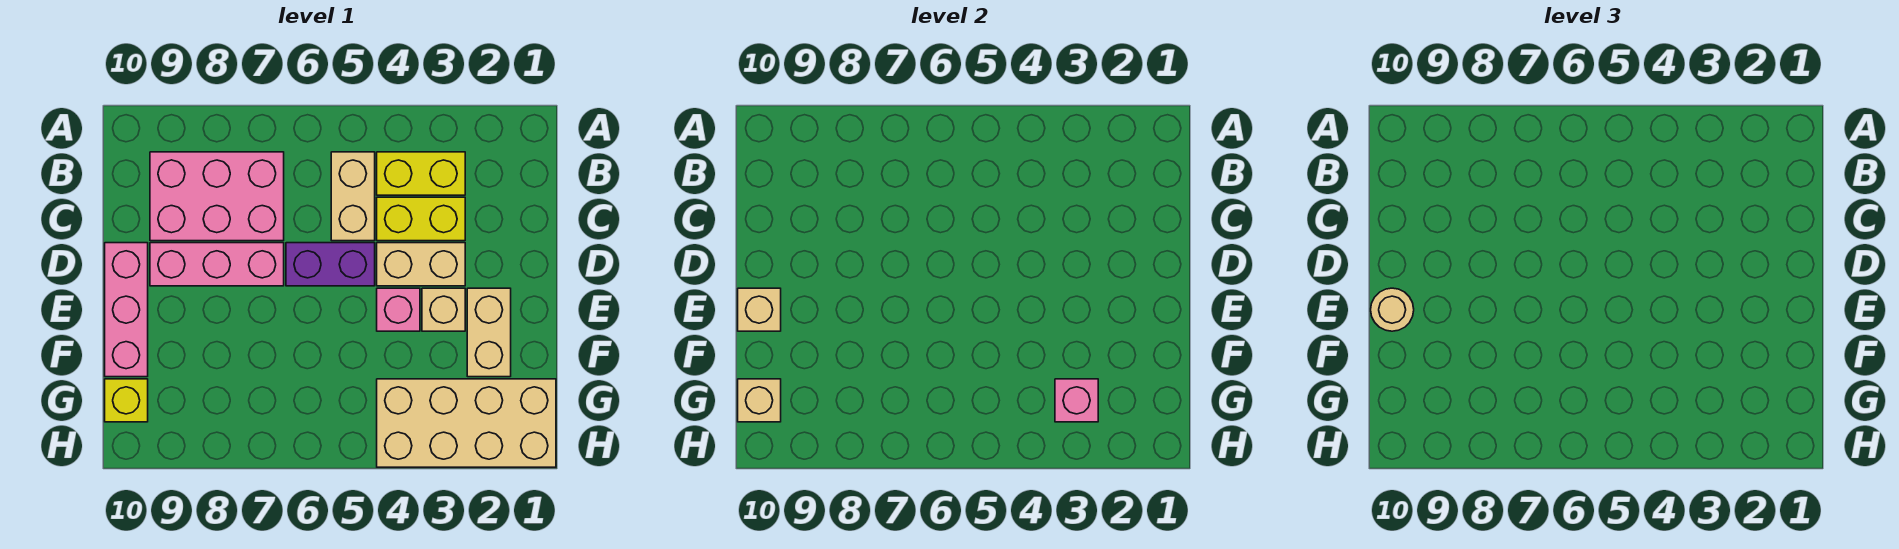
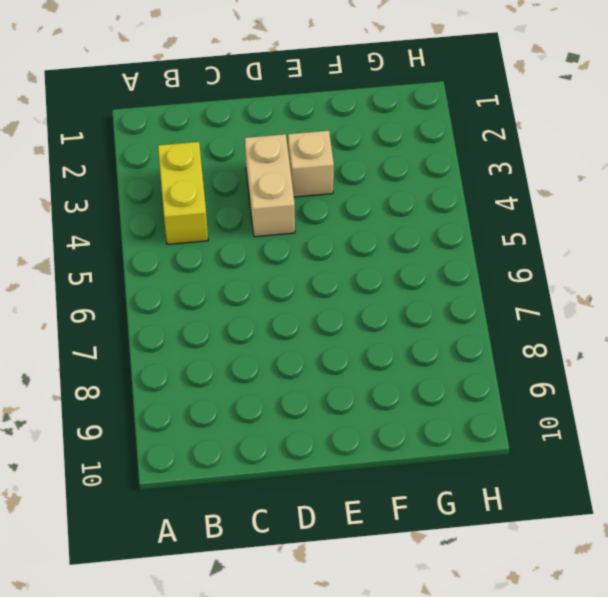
none -> tan brick B5:C5 level 1
none -> pink brick B7:C9 level 1
none -> yellow brick C3:C4 level 1

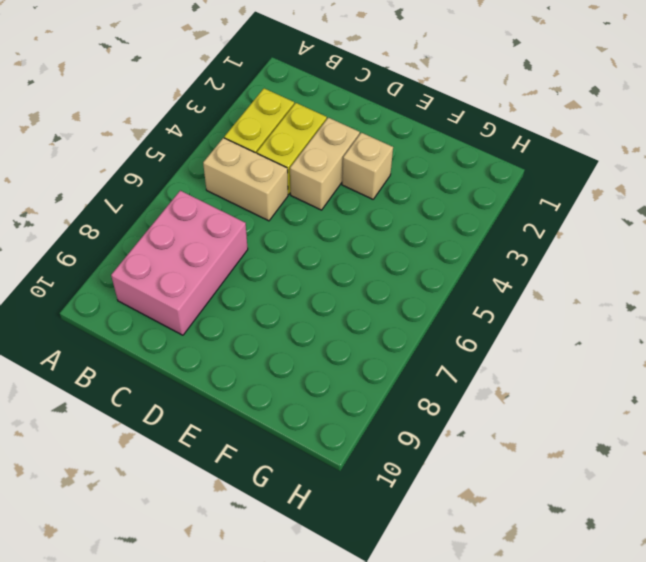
none -> purple brick D5:D6 level 1
none -> pink brick D7:D9 level 1
none -> pink brick D10:F10 level 1

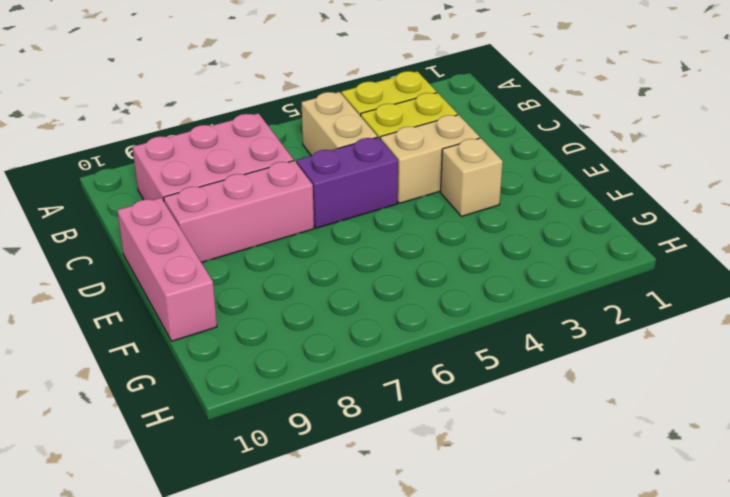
none -> tan brick E2:F2 level 1
none -> pink brick E4 level 1
none -> tan brick G1:H4 level 1

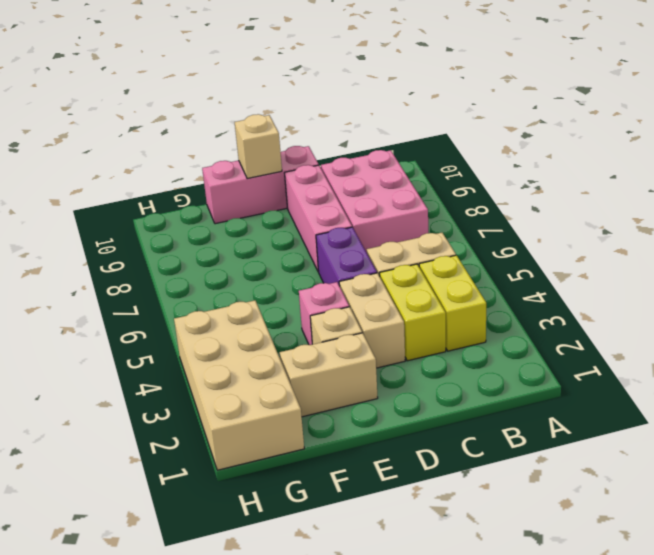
none -> yellow brick G10 level 1
none -> pink brick G3 level 2
none -> tan brick G10 level 2

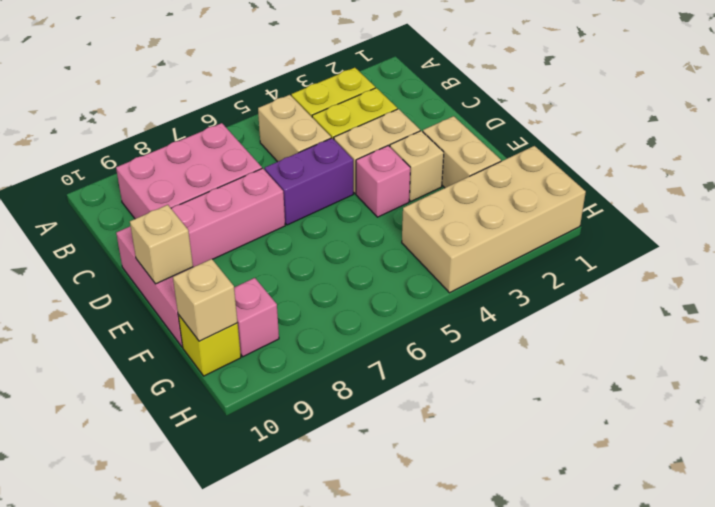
pink brick G9 level 1 -> pink brick G3 level 2
none -> tan round brick E10 level 3

